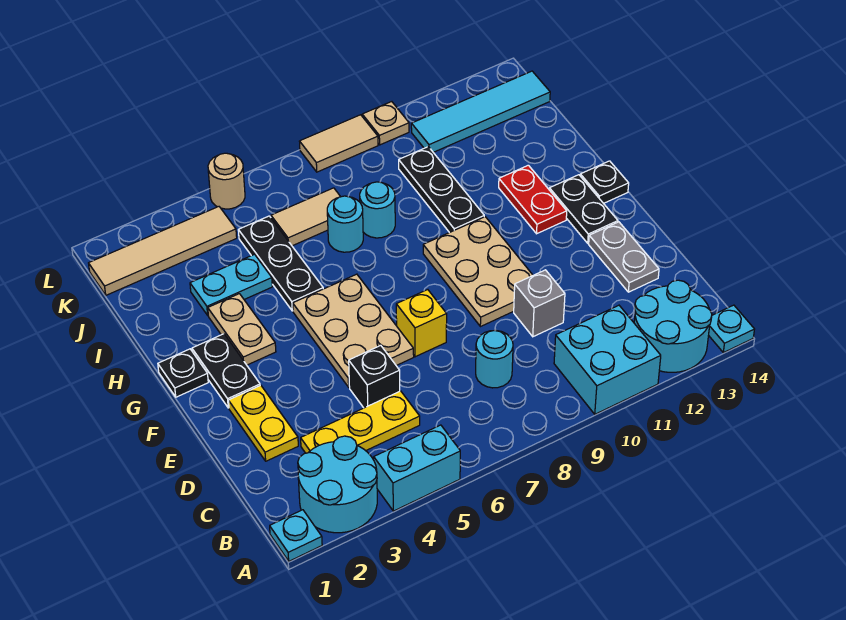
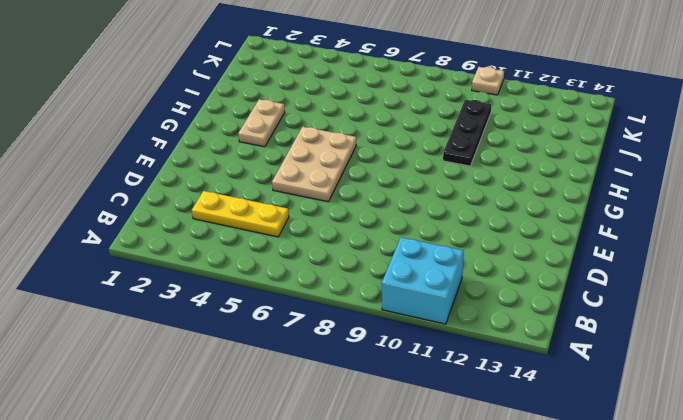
none -> cyan plate A1 level 1
none -> cyan round brick A2:B3 level 1
none -> cyan brick A4:A5 level 1
none -> cyan round brick A12:B13 level 1

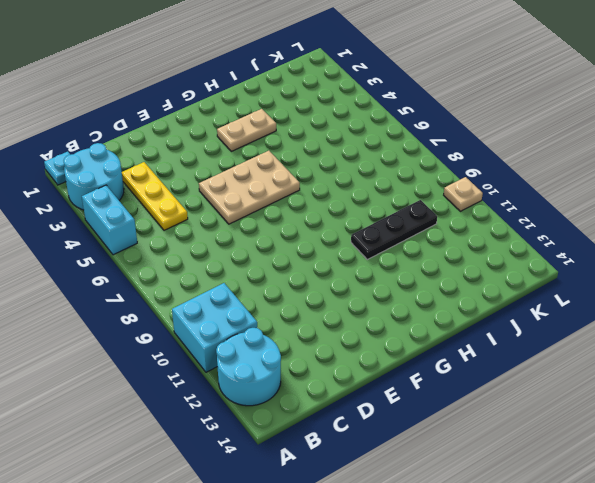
none -> cyan plate A14 level 1
none -> cyan round brick C8 level 1
none -> yellow plate D2:E2 level 1
none -> black brick D5 level 1

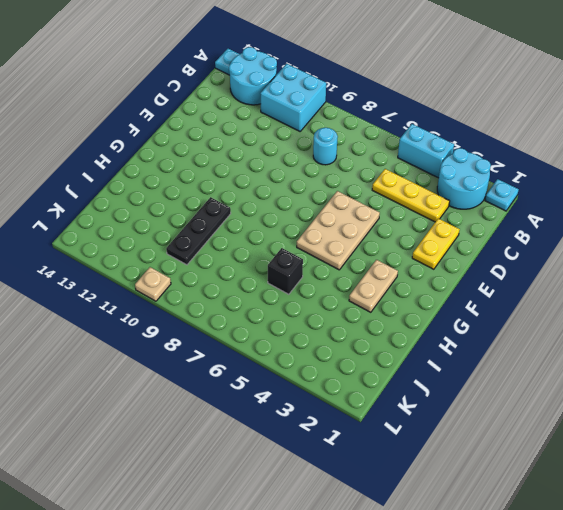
black brick I6 level 1 -> black brick D5 level 1
none -> grey brick D10 level 1
none -> grey plate D13:E13 level 1
none -> yellow brick E7 level 1
none -> tan plate E9:G10 level 1

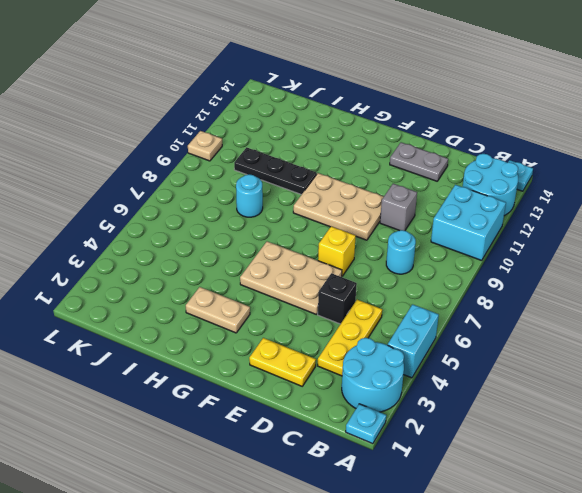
none -> black plate F2:G2 level 1
none -> black plate F13:G13 level 1
none -> black plate G1 level 1
none -> red plate G12:H12 level 1

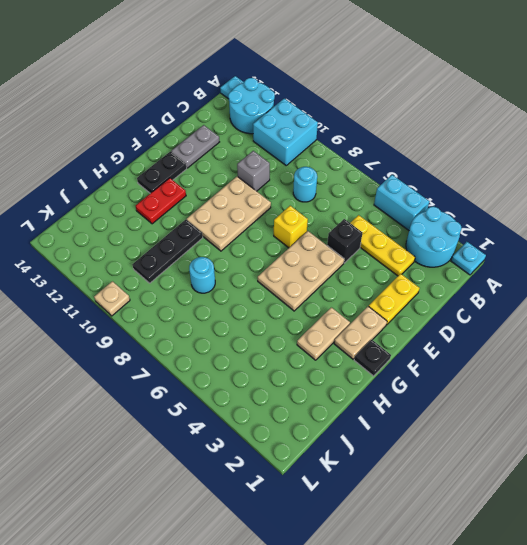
tan plate F2:G2 level 1 -> black plate F2:G2 level 1
none -> black plate G14 level 1
none -> black plate H5:J5 level 1
none -> cyan plate I3:I4 level 1
none -> cyan round brick I7 level 1

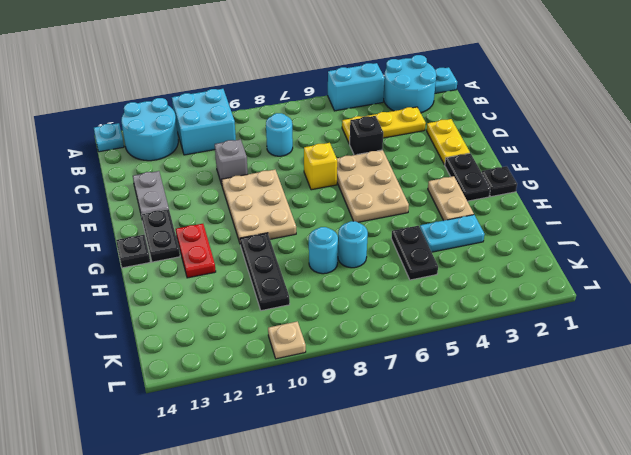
black plate I5:J5 level 1 -> black plate H5:J5 level 1
none -> tan tile J6:J7 level 1
none -> tan tile K1:K4 level 1
none -> cyan tile K11:K14 level 1
none -> tan round brick L5 level 1

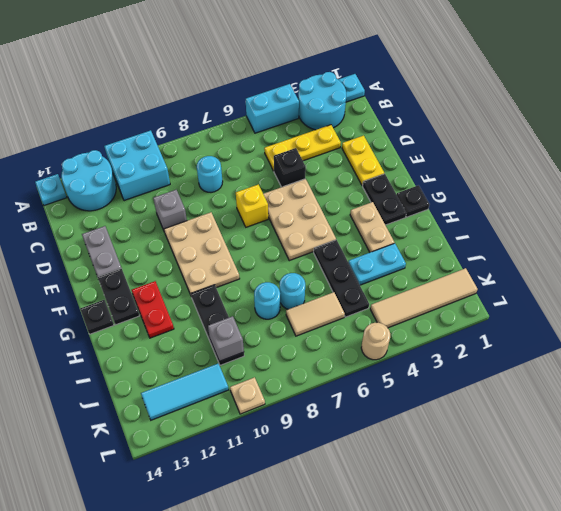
grey brick J10 level 2 -> none
cyan tile K11:K13 level 1 -> cyan tile K11:K14 level 1
none -> tan tile L8:L9 level 1

